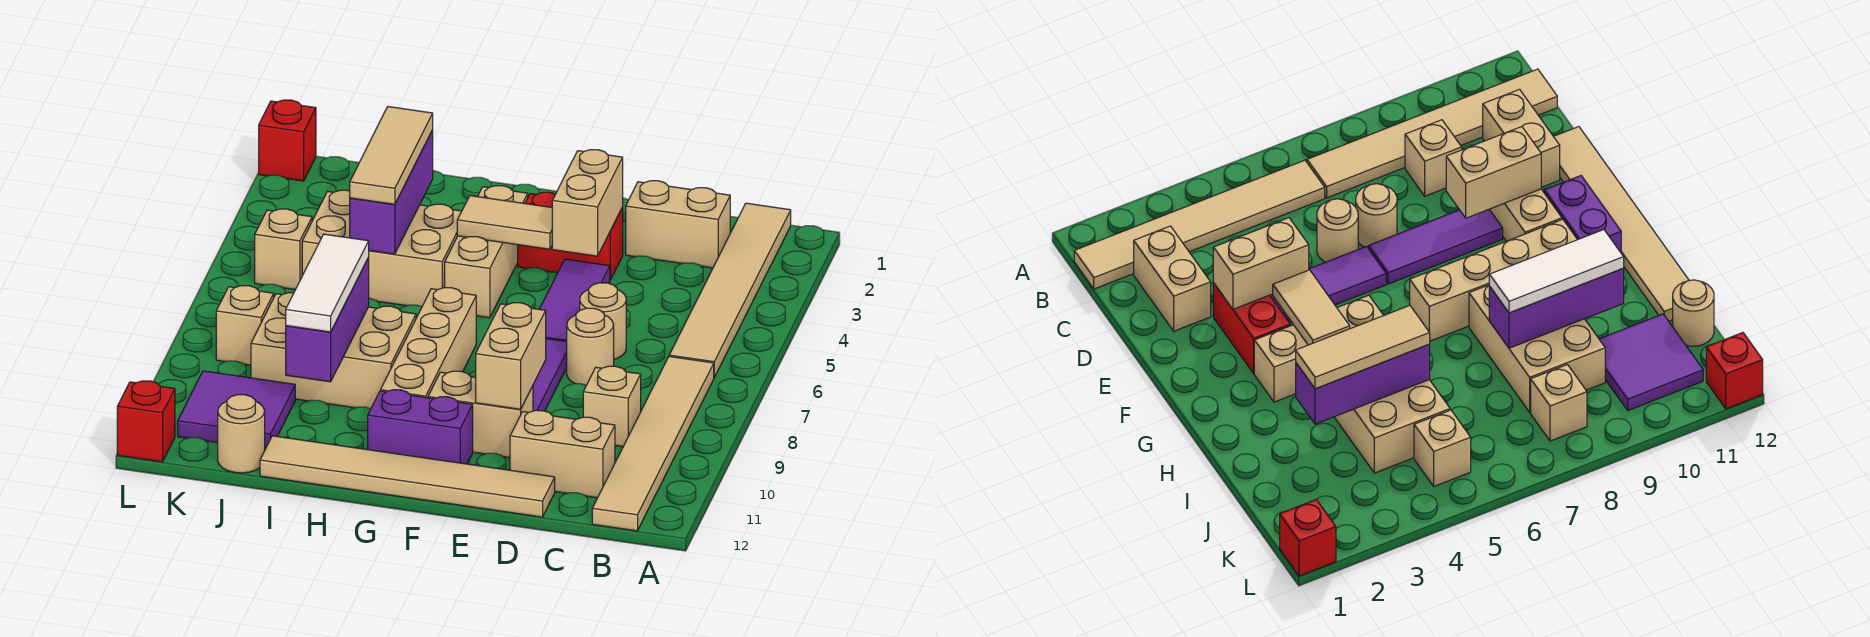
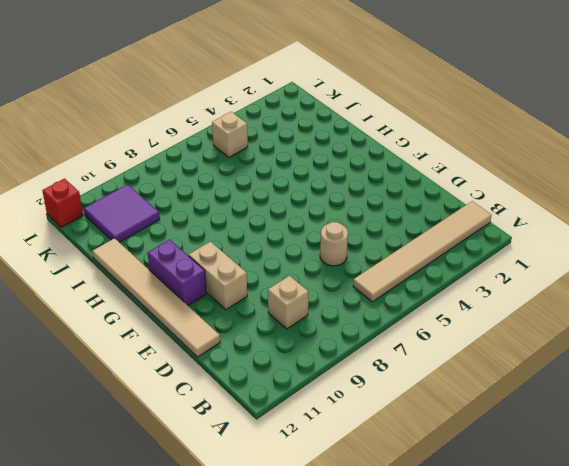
none -> tan tile B7:B12 level 1
none -> tan brick C2:D2 level 1
none -> tan brick C11:D11 level 1
none -> tan round brick D7 level 1

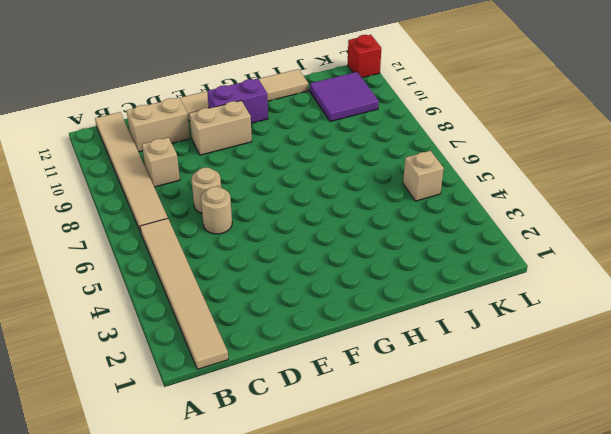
none -> tan brick C2:D2 level 1
none -> red brick E3:F3 level 1
none -> purple tile E4:E6 level 1
none -> purple tile E7:E9 level 1

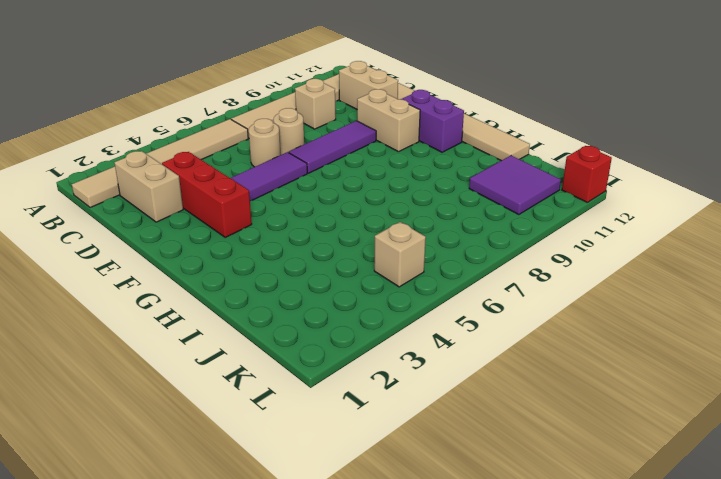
red brick D3:F3 level 1 -> red brick E3:F3 level 1
none -> tan brick G3:G5 level 1
none -> tan brick G7:G10 level 1
none -> tan brick H4:J5 level 1
none -> tan brick H8:J9 level 1

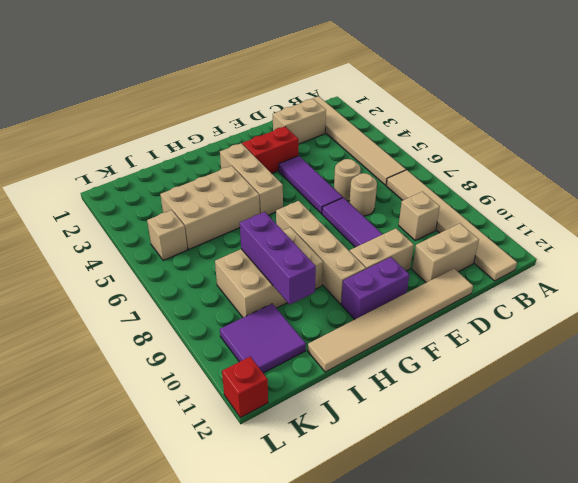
none -> tan round brick J12 level 1
none -> tan brick K8 level 1
none -> red brick L1 level 1
none -> tan brick E3:E4 level 2

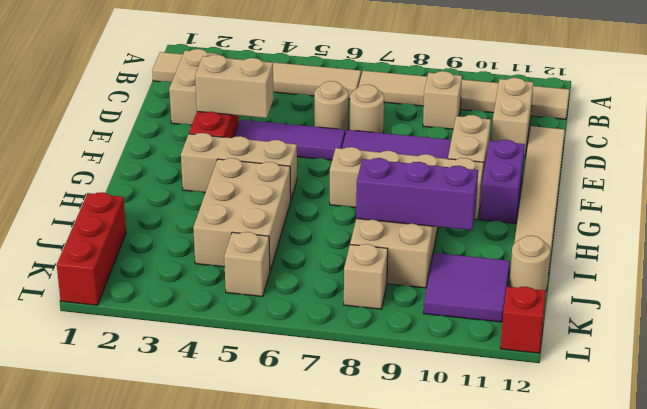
red brick J1:L1 level 1 -> red brick L1 level 1
none -> tan brick E9:E10 level 2
none -> tan tile F4:G4 level 2
none -> purple brick I3:I5 level 2
none -> tan tile I3:I5 level 3

